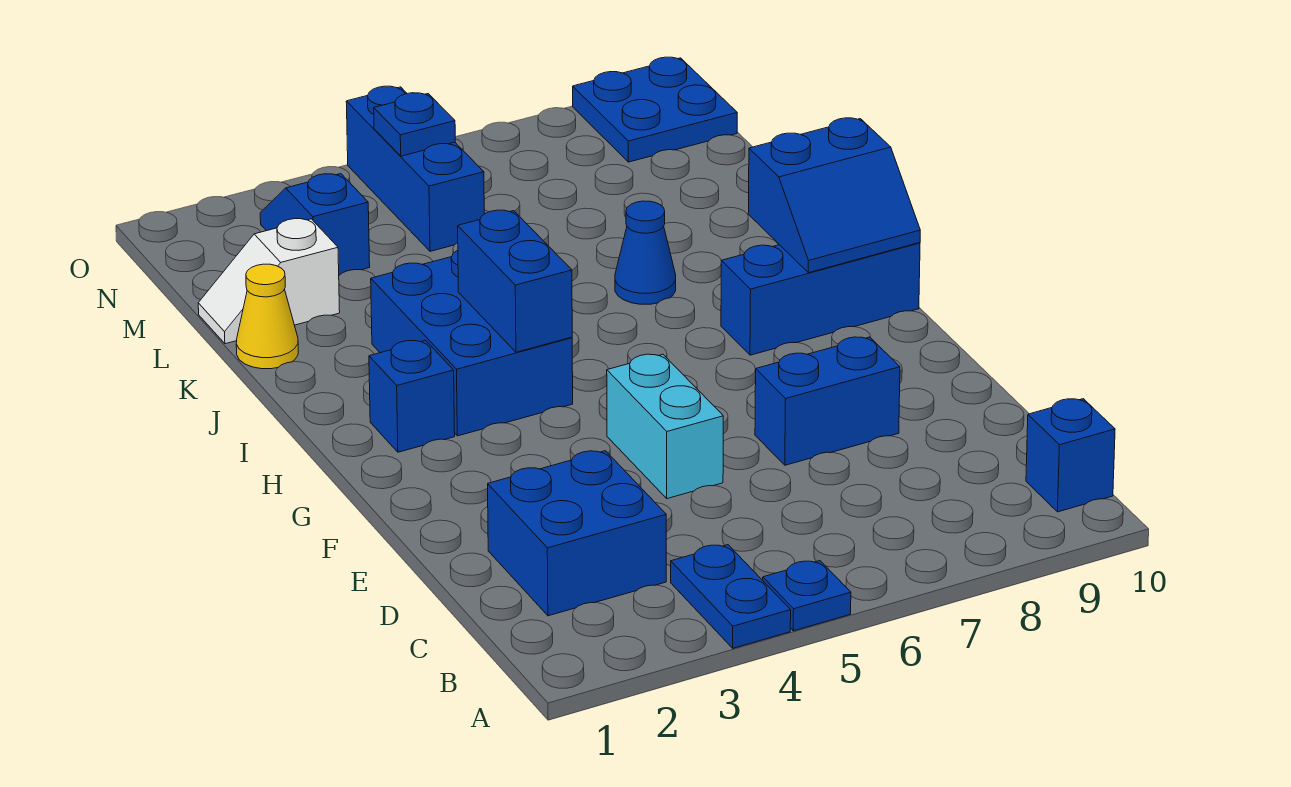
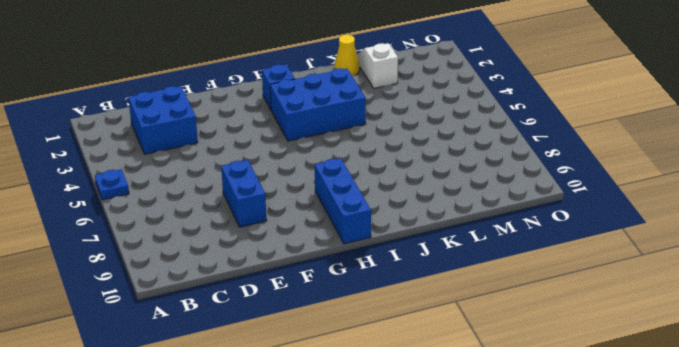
none -> blue plate A4:B4 level 1
none -> blue brick B10 level 1
none -> cyan brick E5:F5 level 1

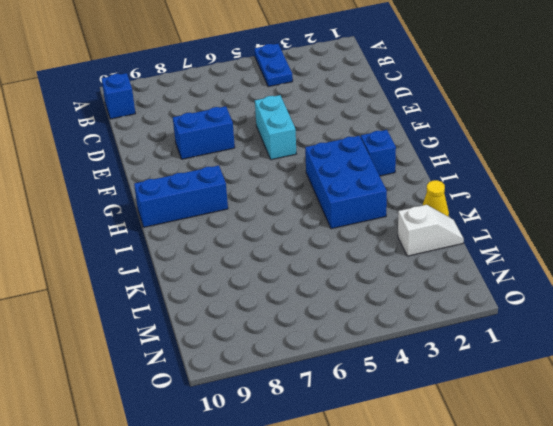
none -> blue plate A5 level 1
none -> blue brick C2:D3 level 1
none -> blue cone J7 level 1

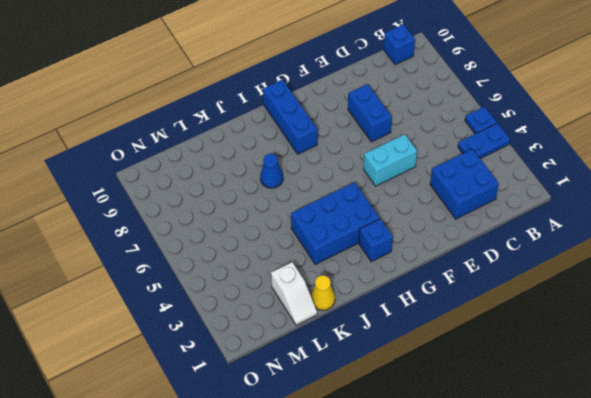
none -> blue slope M3:N3 level 1 top M
none -> blue brick M5:O5 level 1
none -> blue plate N9:O10 level 1

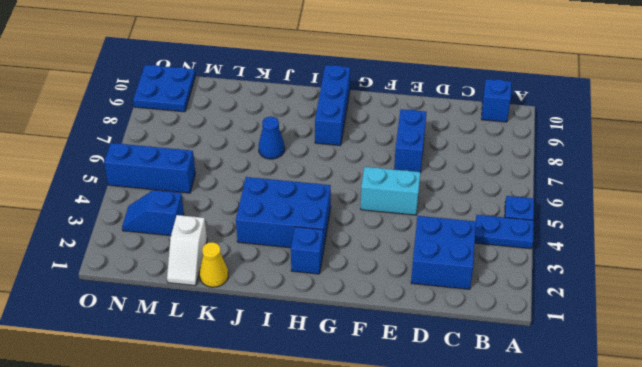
none -> blue brick H4:I4 level 2
none -> blue slope H9:I10 level 2 top I
none -> blue plate N5 level 2

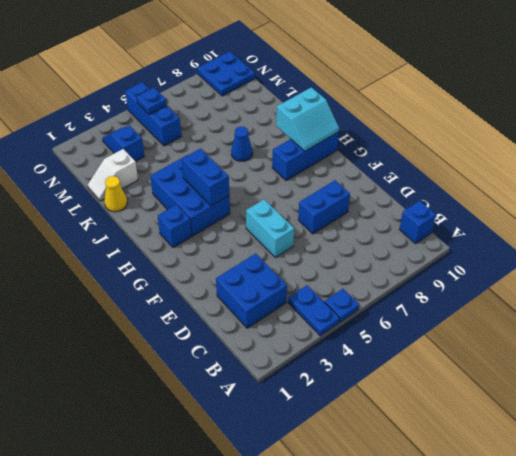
cyan slope H9:I10 level 2 top I -> blue slope H9:I10 level 2 top I

